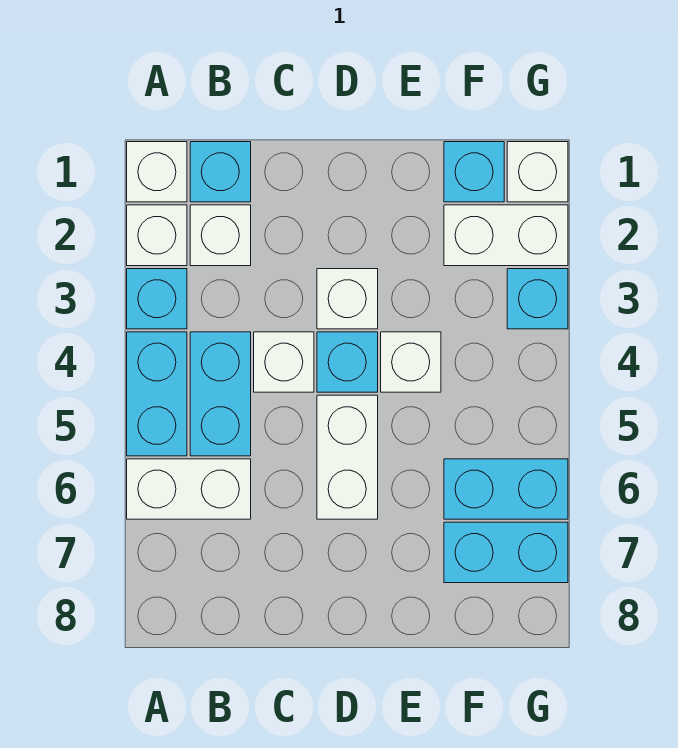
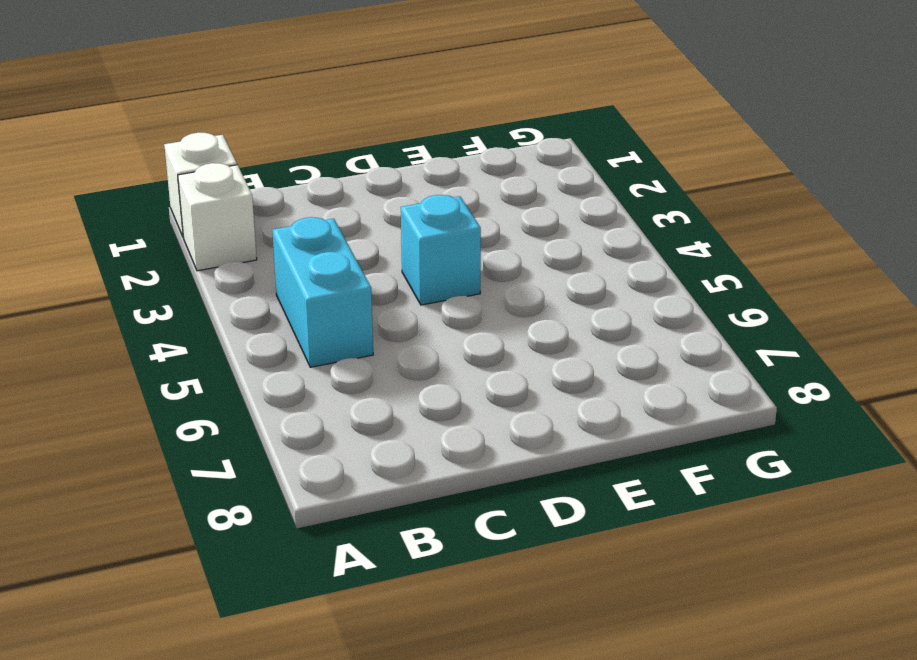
none -> cyan brick A3 level 1
none -> cyan brick A4:A5 level 1
none -> white brick A6:B6 level 1

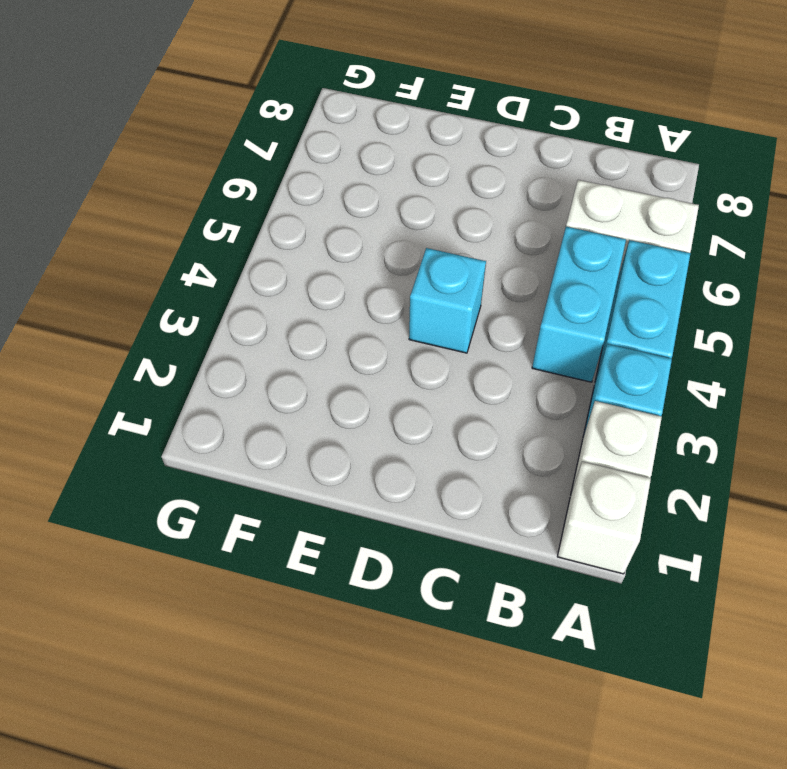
none -> cyan brick B1 level 1
none -> white brick B2 level 1
none -> white brick C4 level 1

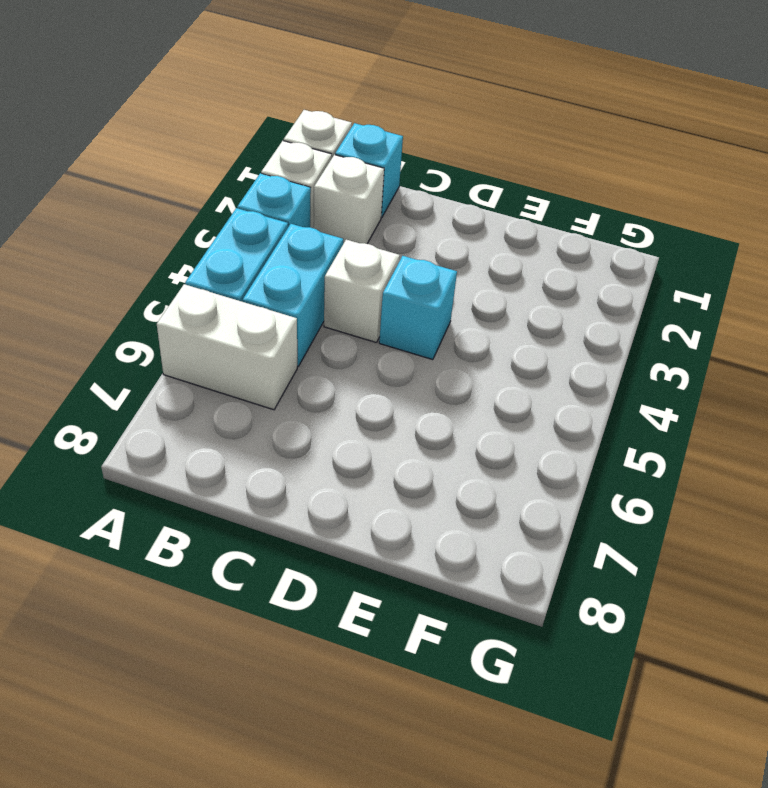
none -> white brick D3 level 1
none -> white brick D5:D6 level 1
none -> white brick E4 level 1

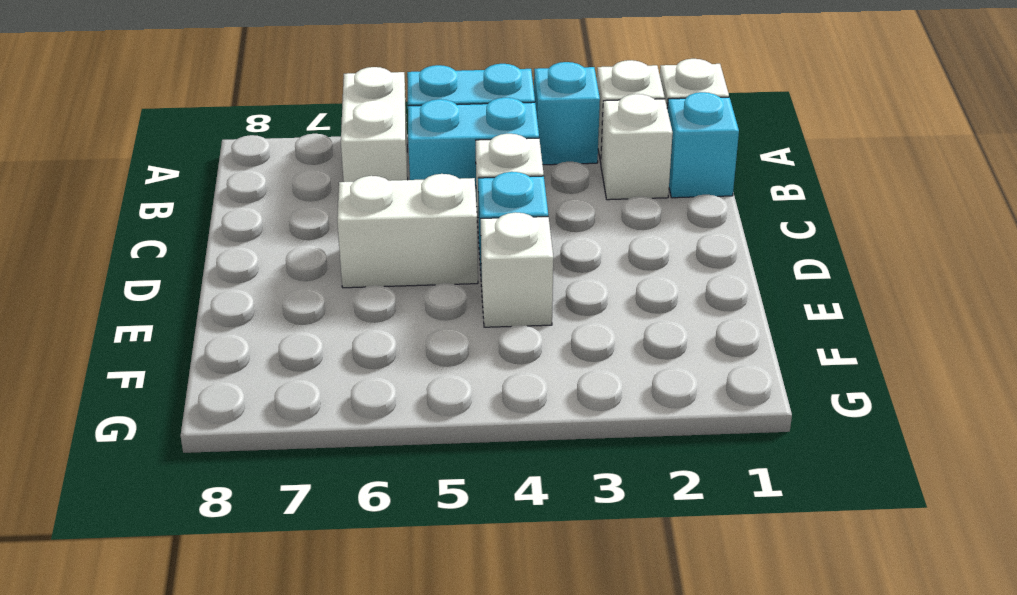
none -> white brick D3 level 1
none -> cyan brick F1 level 1
none -> white brick F2:G2 level 1

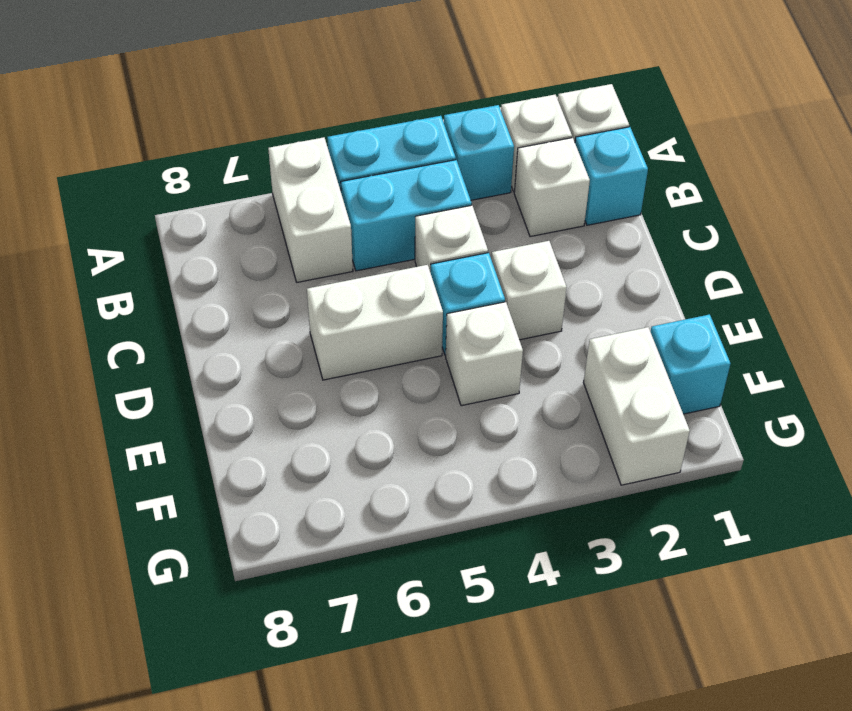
none -> cyan brick F6:G6 level 1
none -> cyan brick F7:G7 level 1
none -> white brick G1 level 1

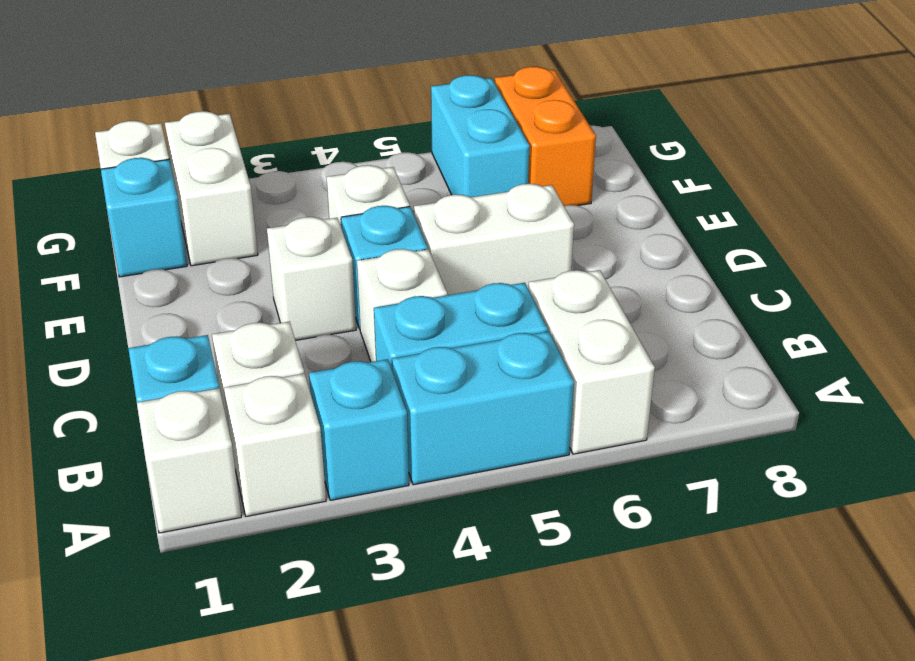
orange brick F7:G7 level 1 -> cyan brick F7:G7 level 1
none -> cyan brick G3 level 1

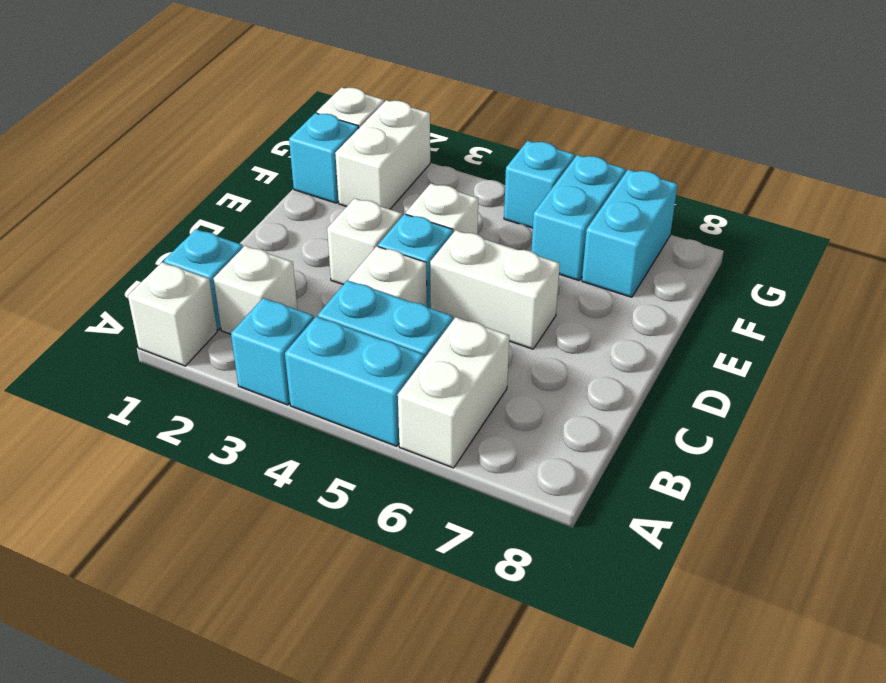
cyan brick G5 level 1 -> cyan brick G3 level 1
none -> white brick A2 level 1

